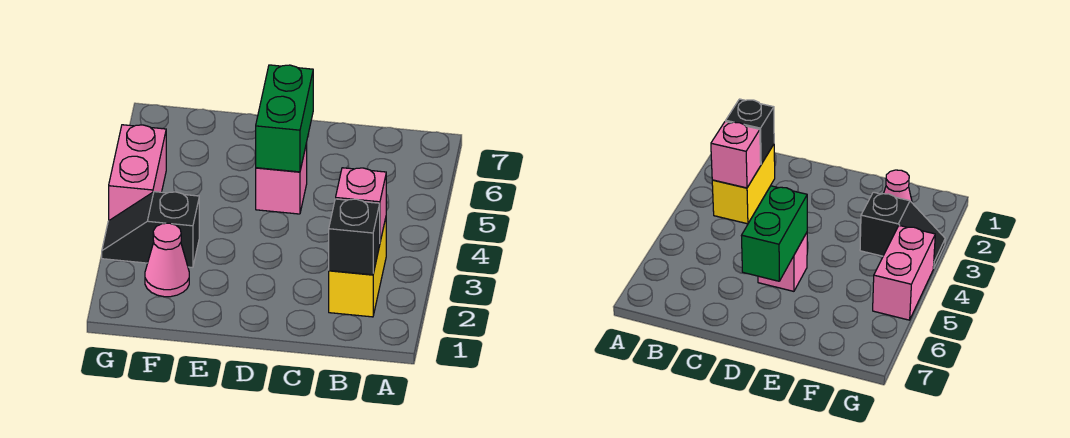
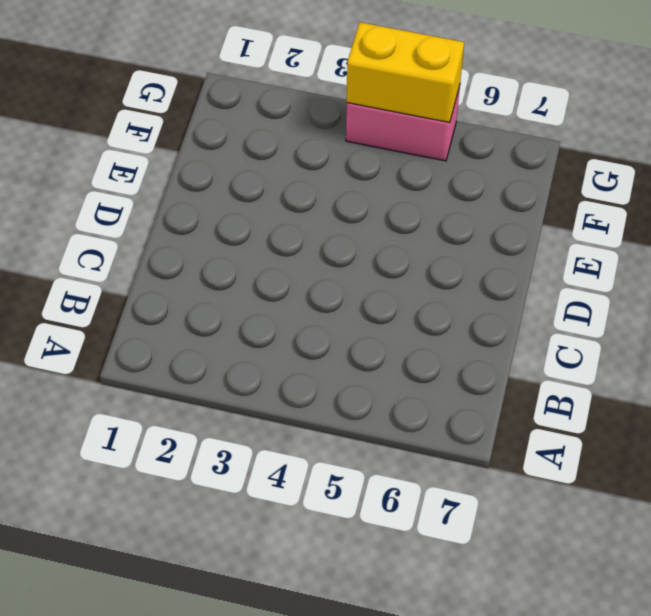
yellow brick G4:G5 level 2 -> yellow brick B2:B3 level 1
none -> pink brick D5 level 1
none -> pink cone F2 level 1

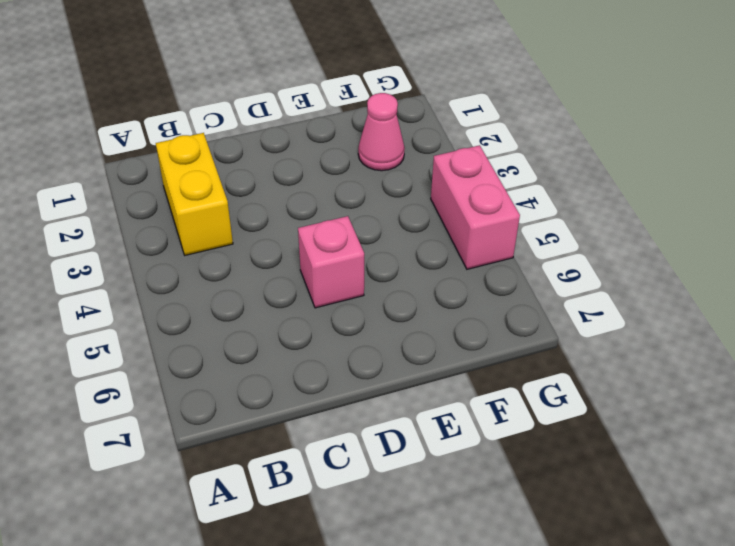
none -> black slope F3:G3 level 1 top F
none -> black brick B2 level 2

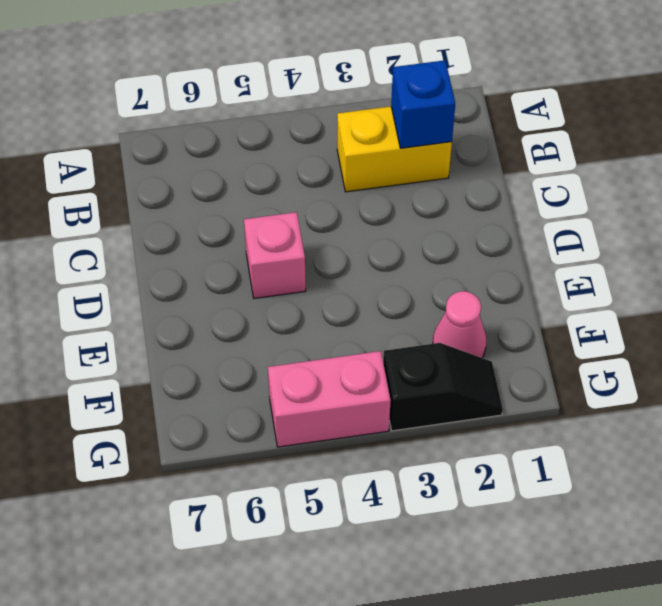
blue brick B2 level 2 -> black brick B2 level 2
black slope G2:G3 level 1 top 3 -> black slope F3:G3 level 1 top F
none -> pink brick B3 level 2
none -> green brick D5:D6 level 2

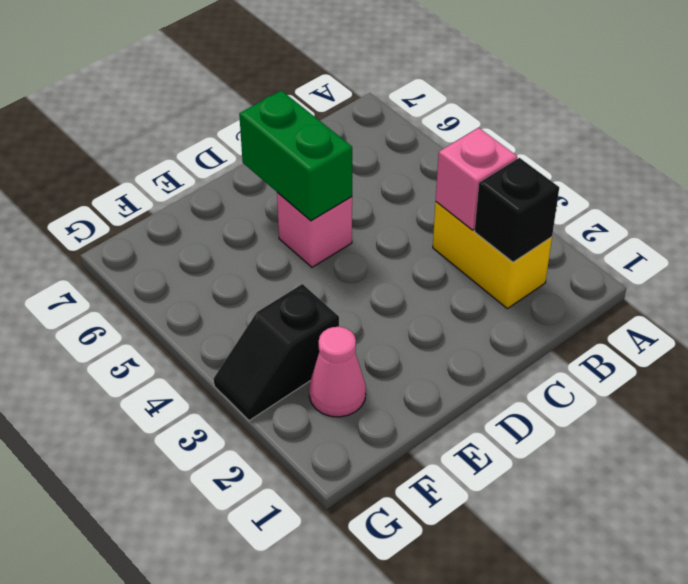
none -> pink brick G4:G5 level 1

